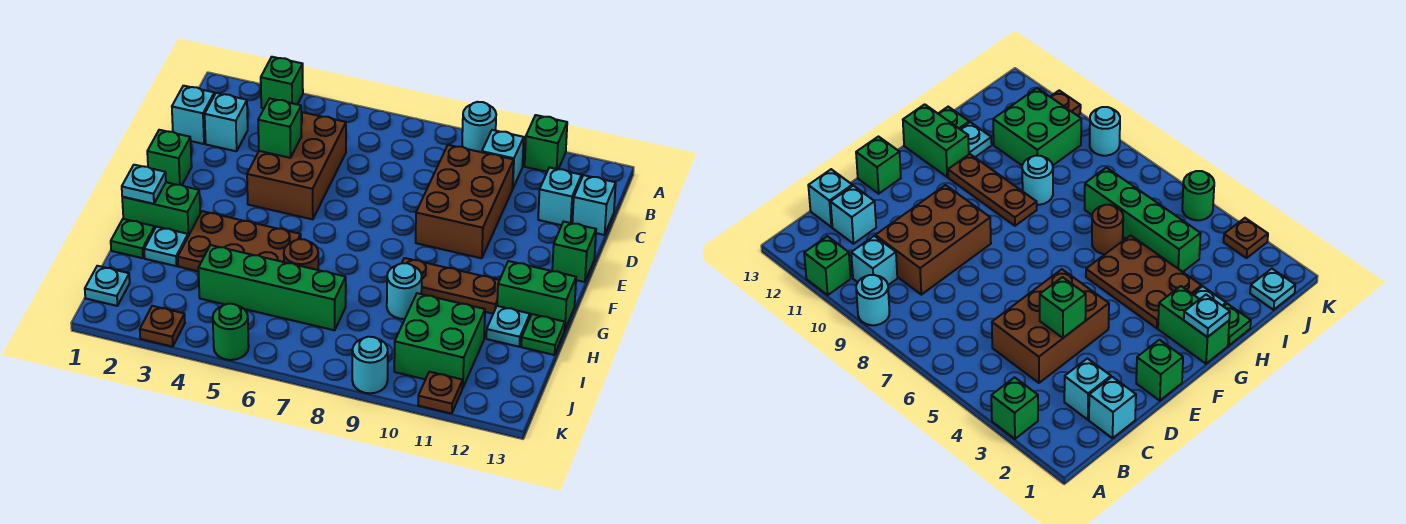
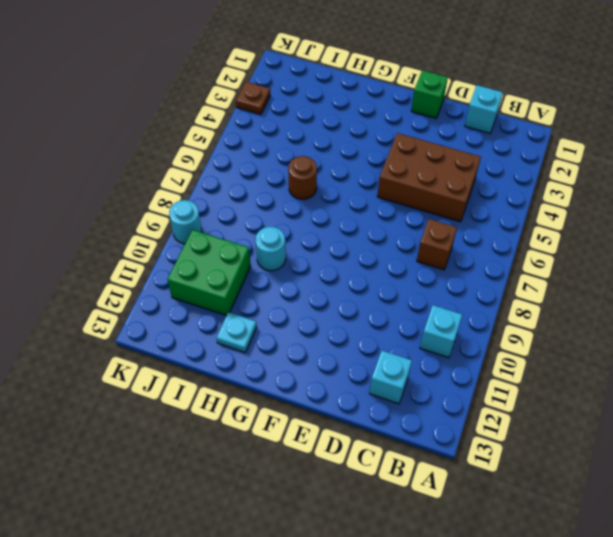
brown brick C7 level 1 -> none
none -> green brick A3 level 1
none -> cyan round brick A9 level 1
none -> green brick A11 level 1
none -> cyan brick C2 level 1

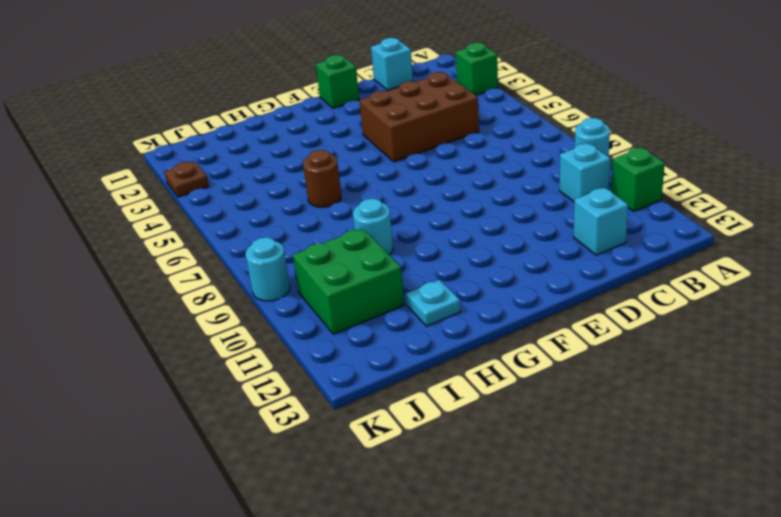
none -> cyan brick C2 level 1
none -> brown brick C9:E10 level 1
none -> cyan brick C13 level 1
none -> green brick E13 level 1

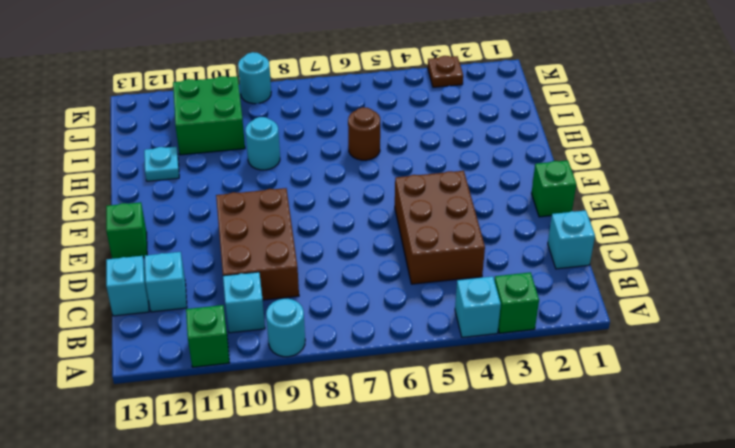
cyan brick A4 level 1 -> cyan brick C2 level 1
none -> green brick G1:G2 level 1
none -> brown plate G3:H5 level 1
none -> brown plate G9:G11 level 1
none -> green brick G12:G13 level 1

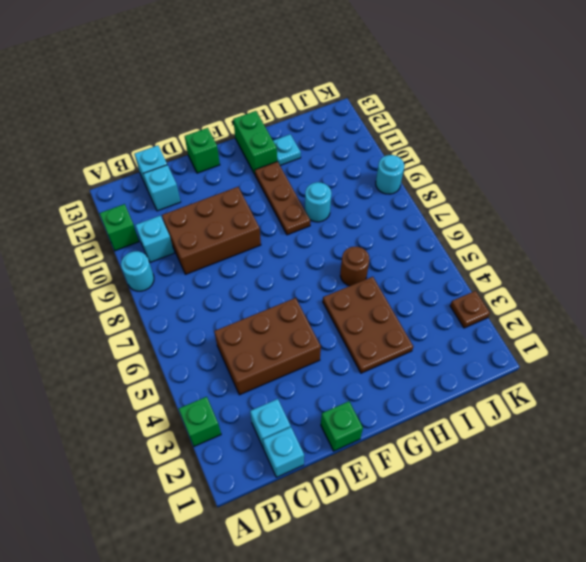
none -> green brick G1:G2 level 1
none -> green plate H1 level 1
none -> cyan plate H2 level 1
none -> green plate H13 level 1

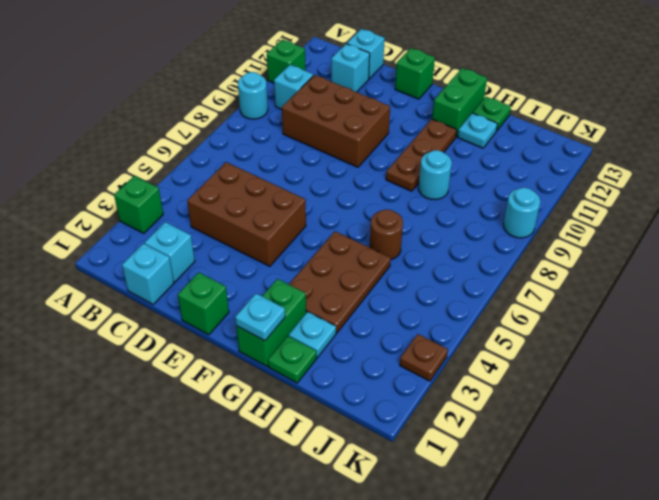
none -> green brick I4:I7 level 1
none -> green brick I10:J11 level 1
none -> cyan plate J1 level 1
none -> green round brick K5 level 1

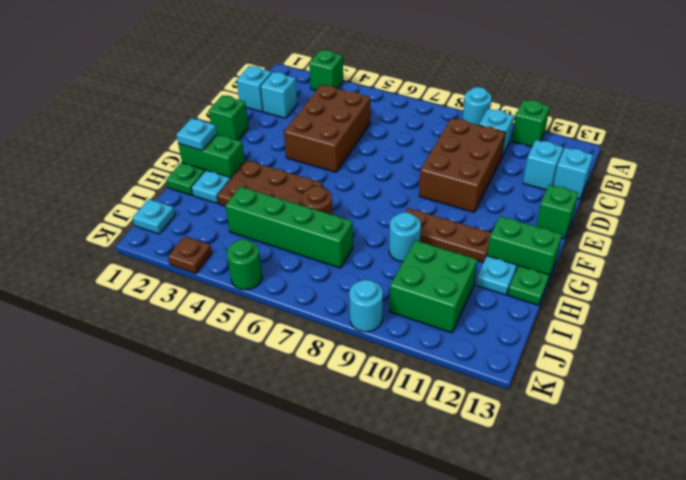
none -> brown plate K11 level 1
none -> green brick D4 level 2

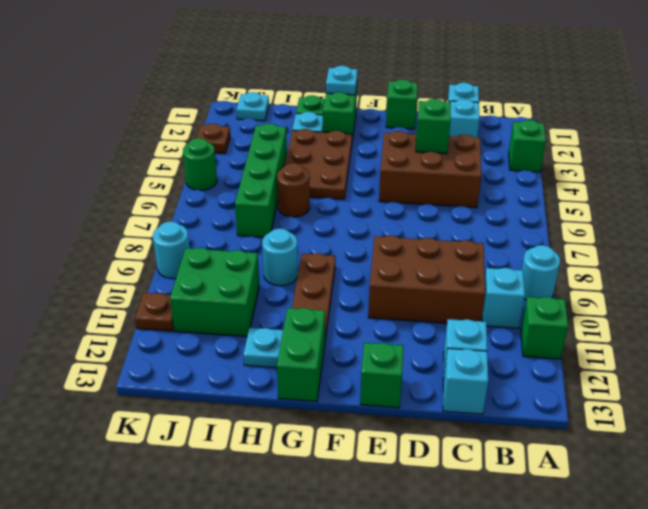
none -> green plate H13 level 1

